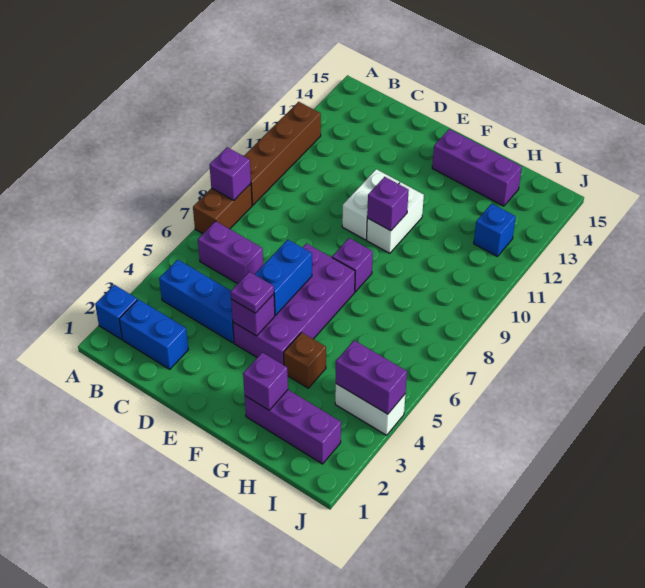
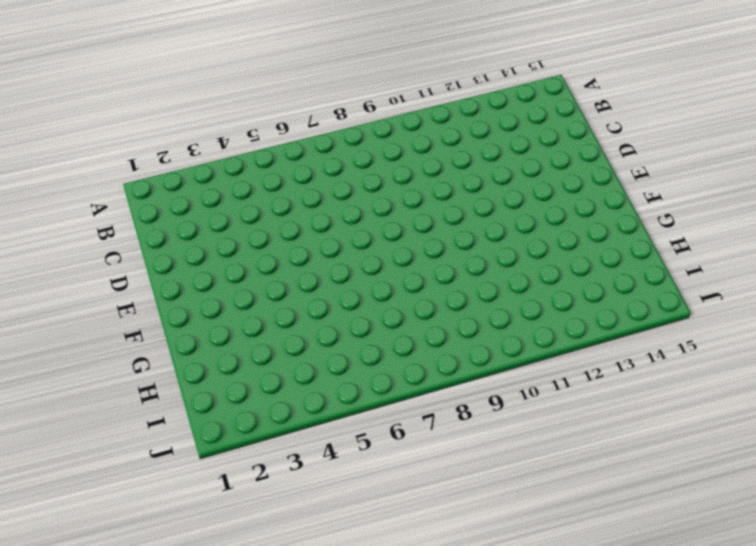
none -> blue brick A2 level 1
none -> brown brick A7:A8 level 1
none -> brown brick A9:A12 level 1

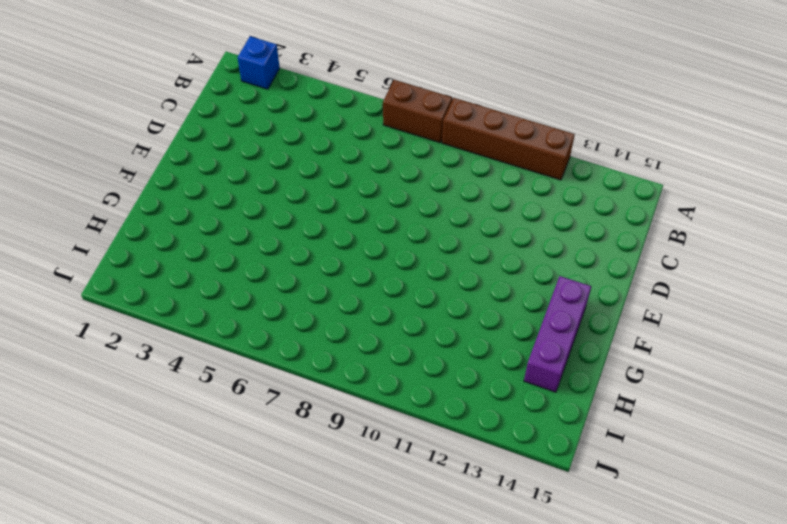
none -> blue brick B2:C2 level 1
none -> blue brick B4:D4 level 1
none -> purple brick B6:C6 level 1

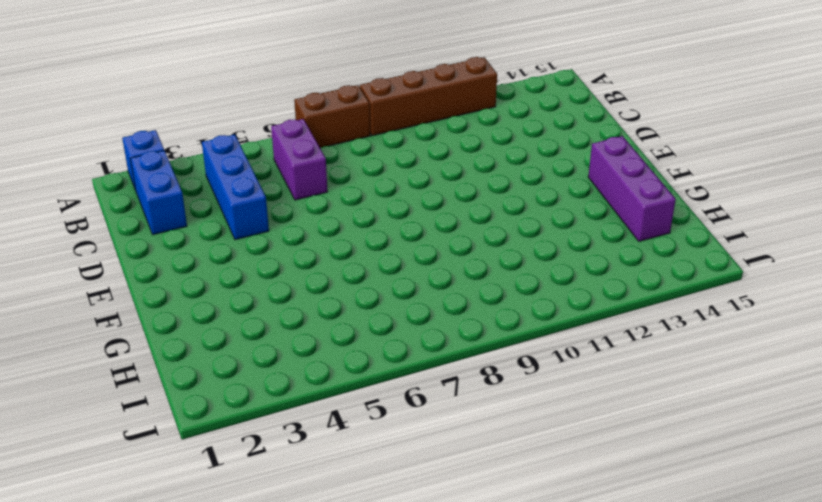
none -> purple brick E4:F7 level 1
none -> white brick E10:E11 level 1
none -> purple brick F8 level 1

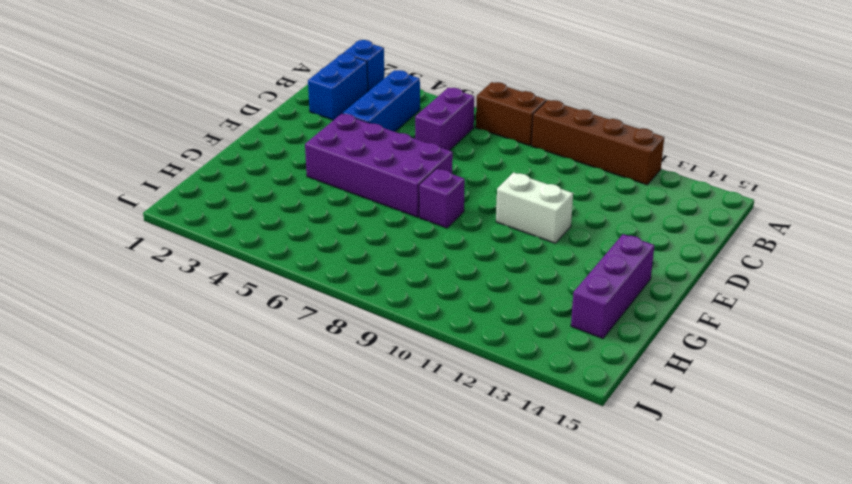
none -> white brick F10:F11 level 1
none -> purple brick G2:I2 level 1
none -> brown brick G4 level 1

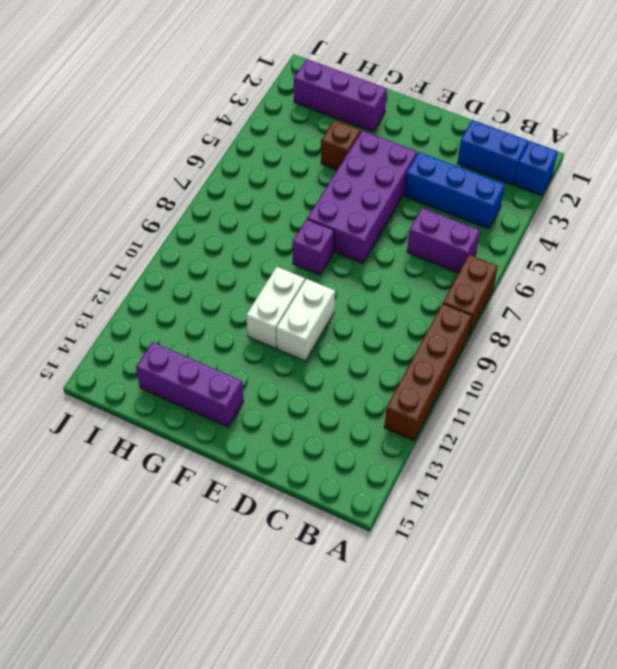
none -> white brick I4:J4 level 1
none -> blue brick I12 level 1
none -> purple brick A8 level 2

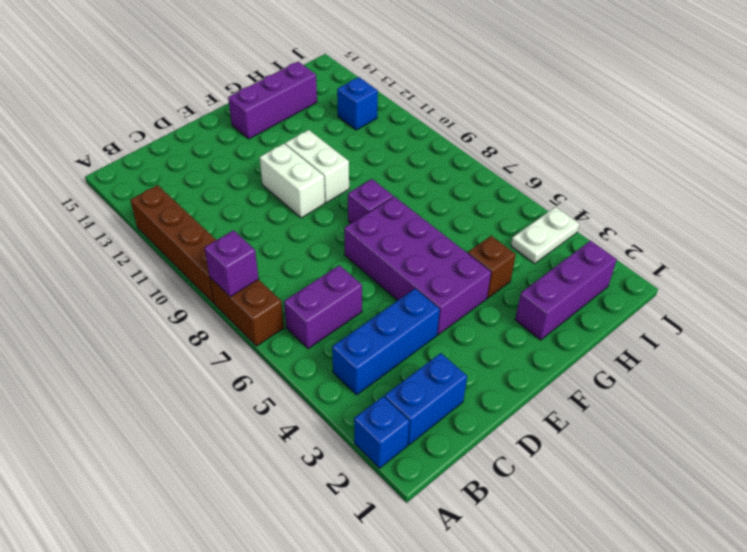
white plate I4:J4 level 1 -> white brick I4:J4 level 1
none -> purple brick E4 level 2
none -> blue brick E5:E6 level 2
none -> purple brick F10 level 2

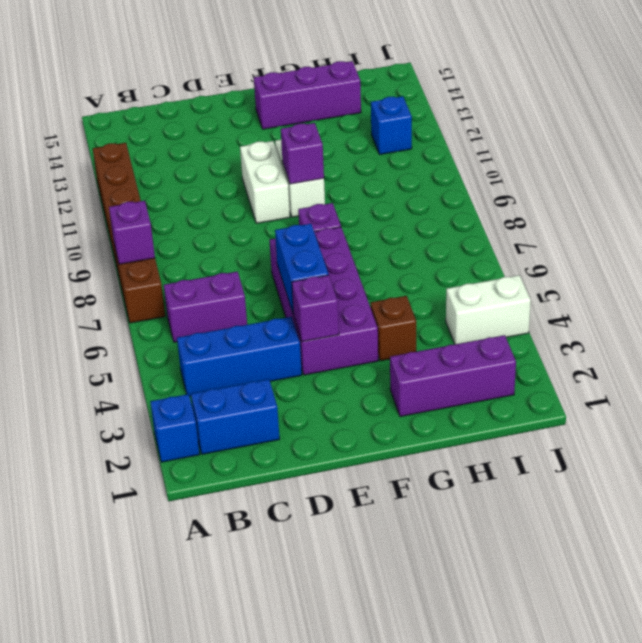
none -> purple brick G2 level 2
none -> purple brick I4:J4 level 2
none -> purple plate E4 level 3

